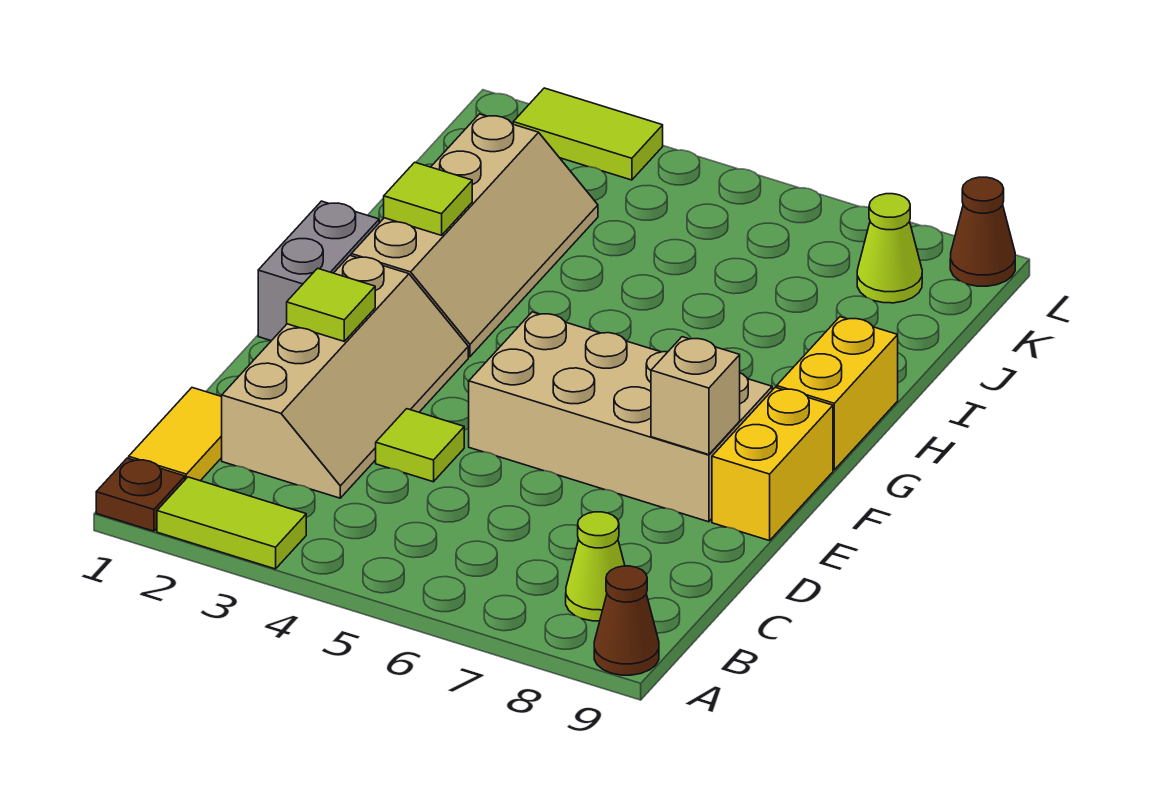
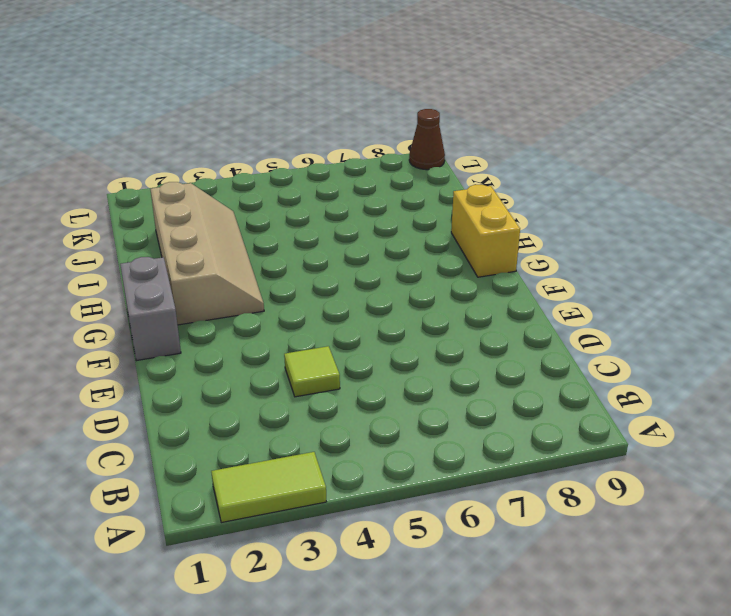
none -> brown plate A1 level 1
none -> brown cone A9 level 1
none -> yellow tile B1:C1 level 1

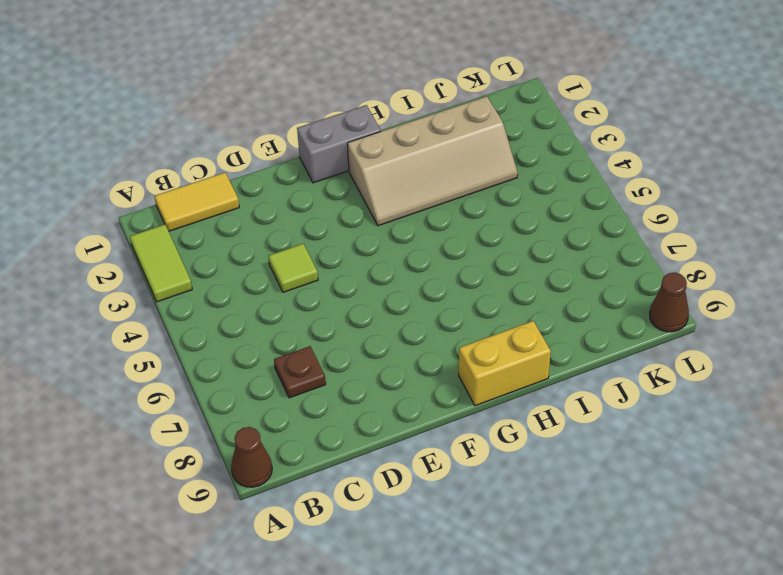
brown plate C7 level 1 -> brown plate A1 level 1
none -> lime cone B8 level 1
none -> tan slope C2:F3 level 1 top 2
none -> tan brick E5:F8 level 1

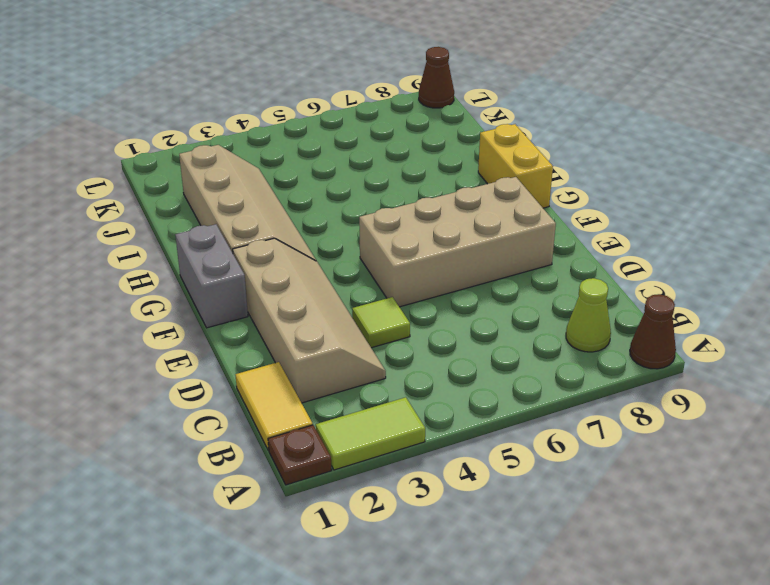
none -> yellow brick E9:F9 level 1
none -> lime cone K8 level 1
none -> lime tile L2:L3 level 1

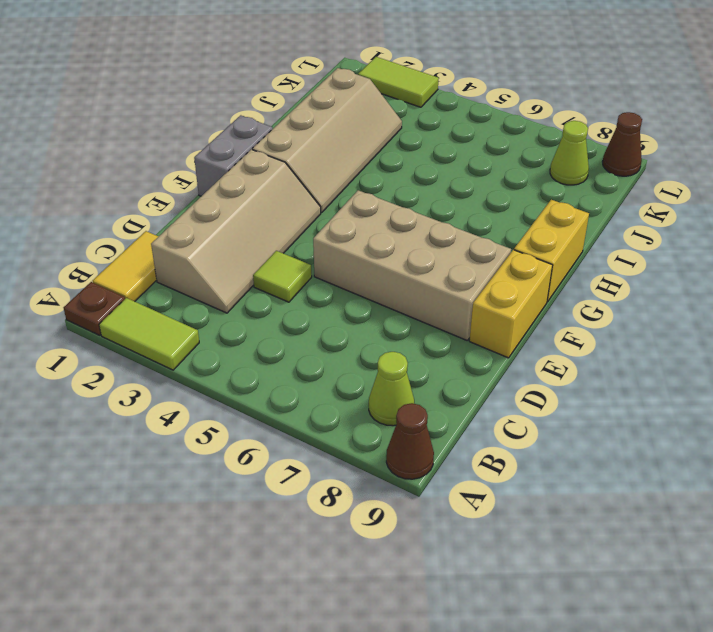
none -> lime tile E2 level 2
none -> tan brick E8 level 2
none -> lime tile H2 level 2

